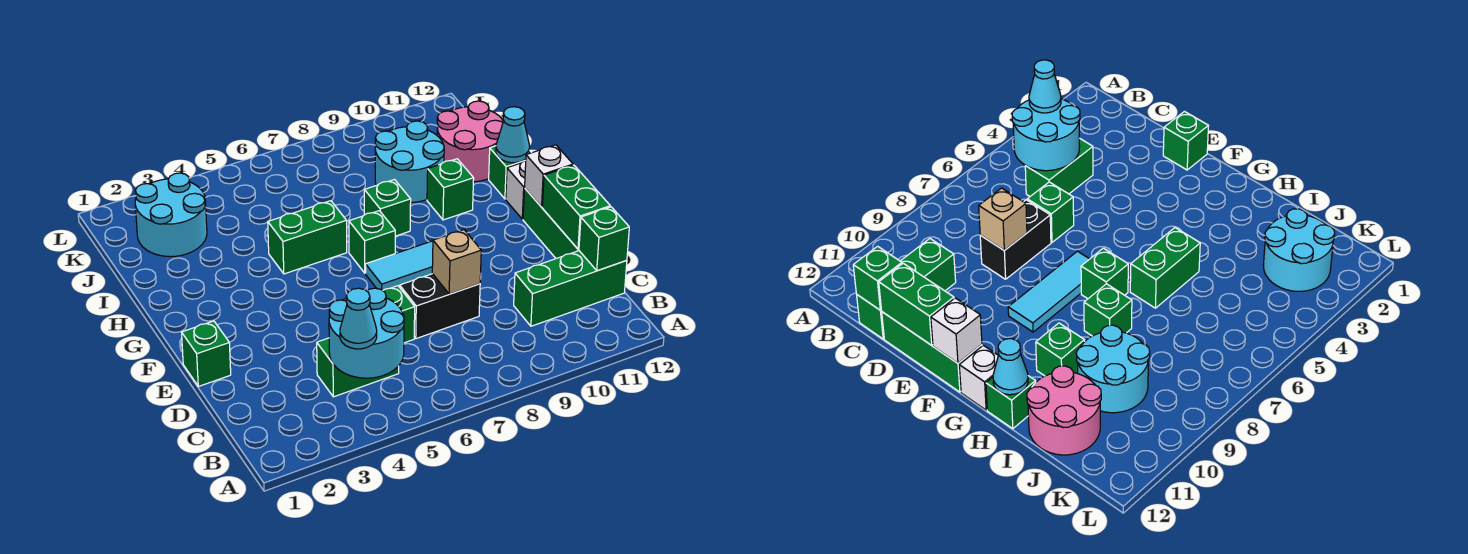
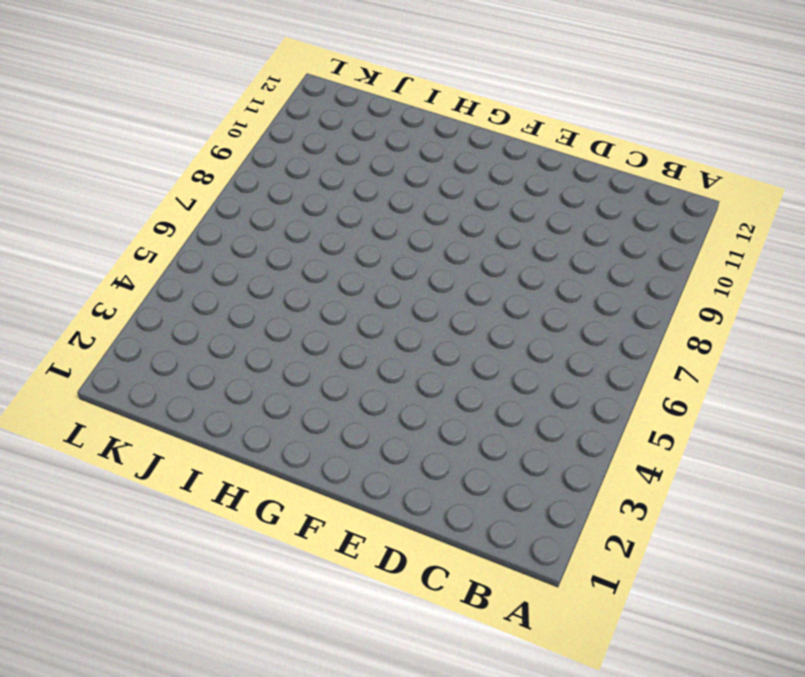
none -> green brick C4:C5 level 1
none -> green brick C10:C12 level 1
none -> green brick D6 level 1

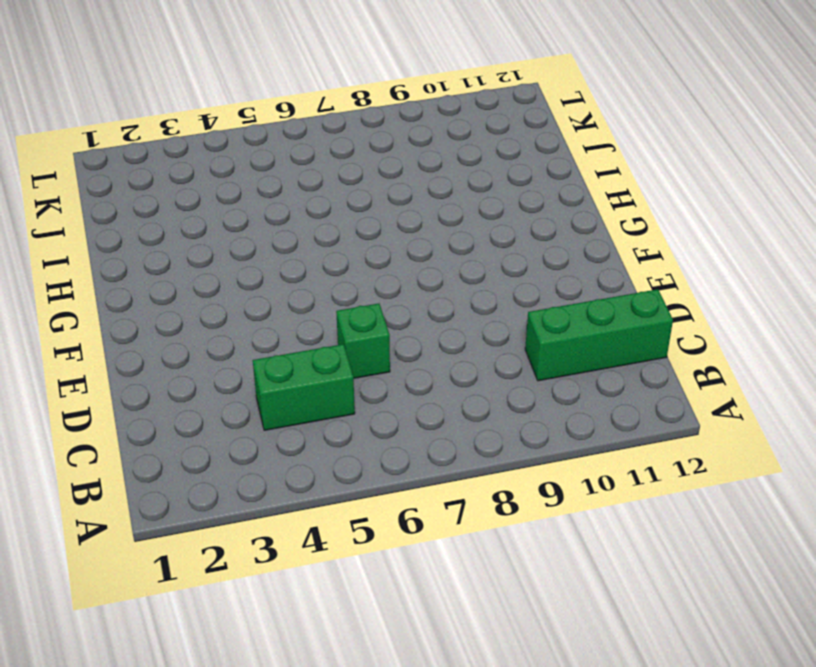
none -> black brick D7:D8 level 1
none -> green brick D12:F12 level 1
none -> green brick E1 level 1

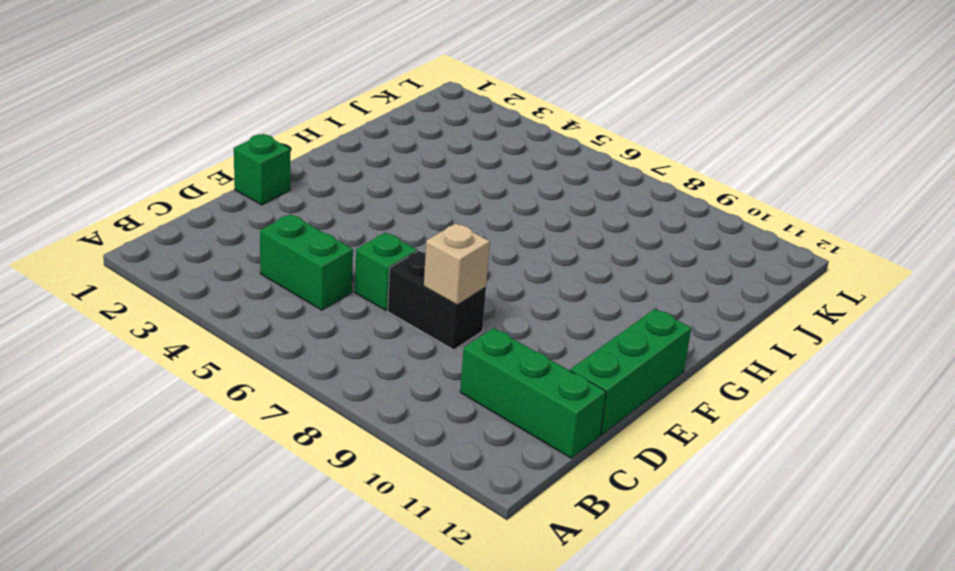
none -> cyan tile F7:F9 level 1
none -> green brick G7 level 1
none -> white brick G12 level 1

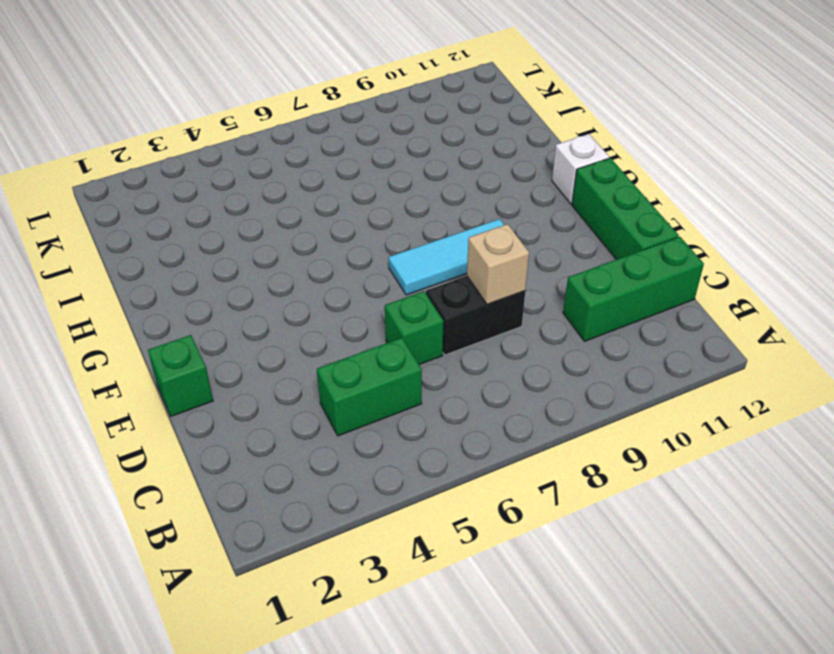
none -> green brick G7 level 1
none -> green brick H5:H6 level 1
none -> green brick H8 level 1

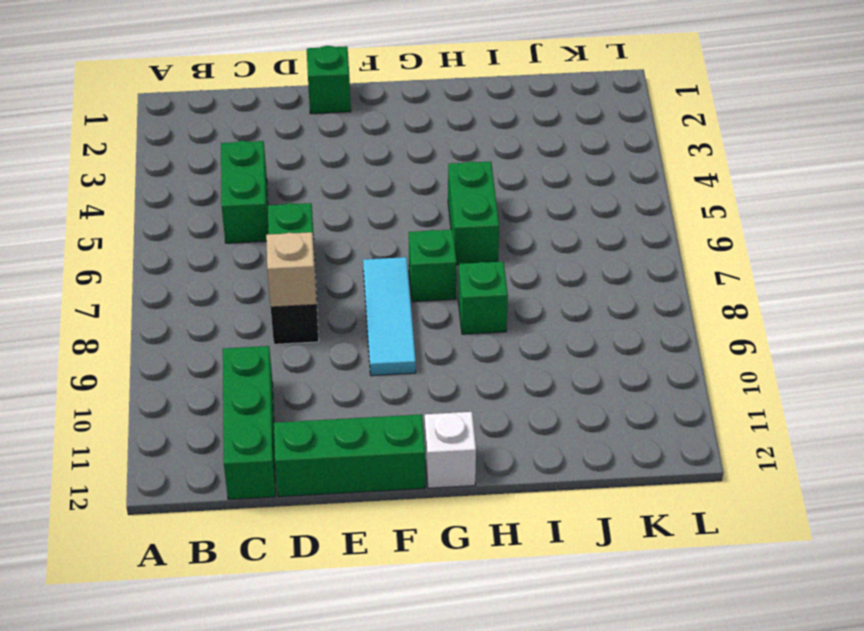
none -> green brick H10 level 1
none -> green brick H12 level 1
none -> cyan round brick I9:J10 level 1

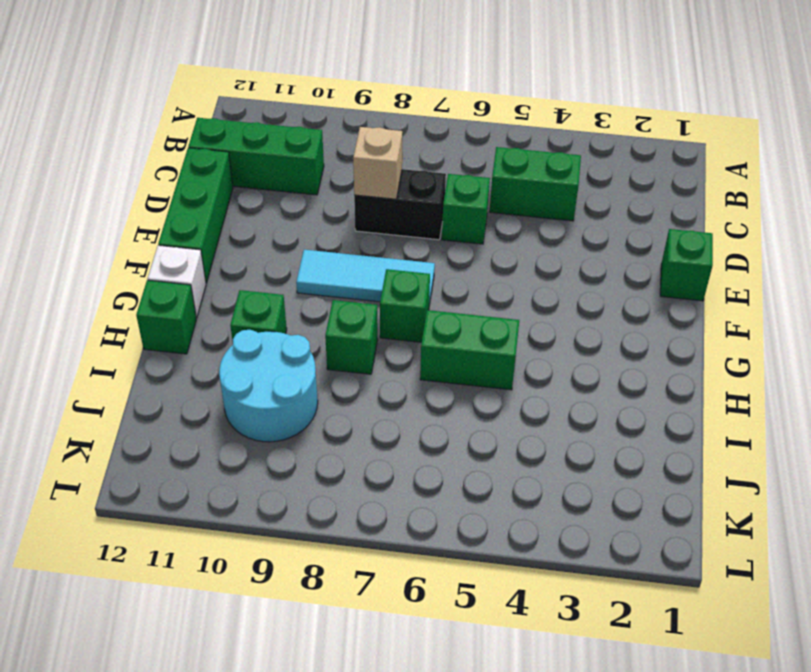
none -> pink round brick I11:J12 level 1
none -> cyan round brick J2:K3 level 1
none -> cyan round brick B4:C5 level 2

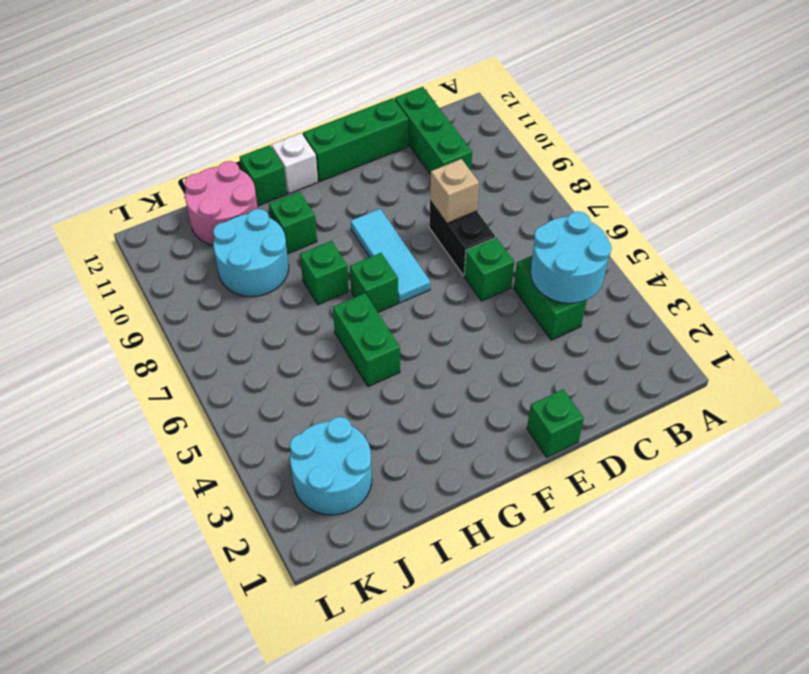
none -> green brick C12 level 2
none -> green brick D12:E12 level 2
none -> white brick F12 level 2

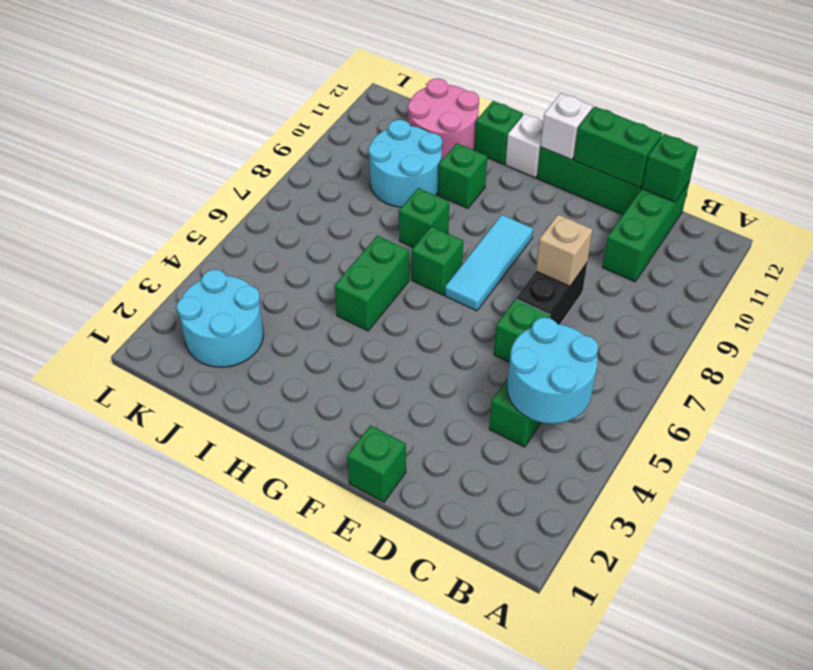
none -> cyan cone H12 level 2
none -> cyan cone B4 level 3

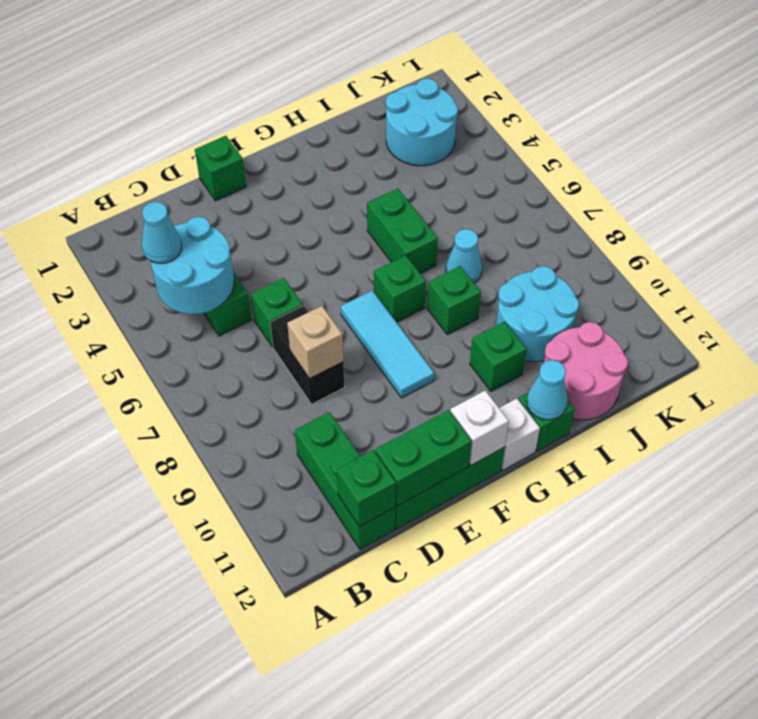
cyan cone I7 level 1 -> none

